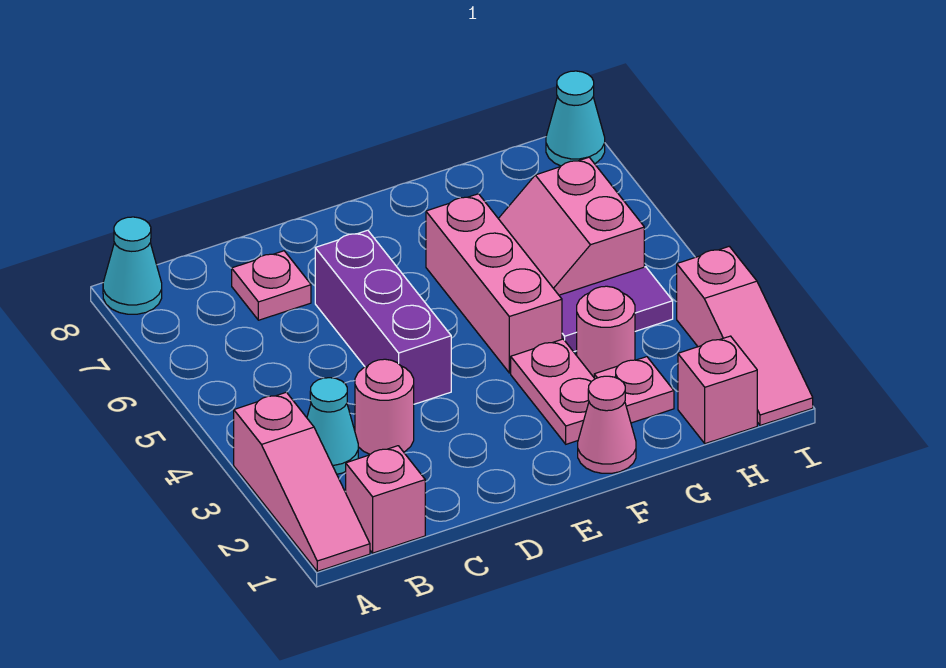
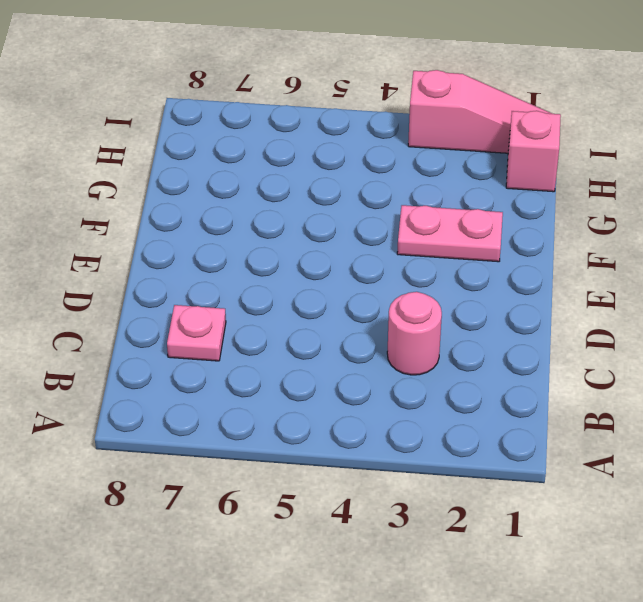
none -> pink slope A1:A3 level 1 top 3
none -> cyan cone A8 level 1
none -> pink brick B1 level 1

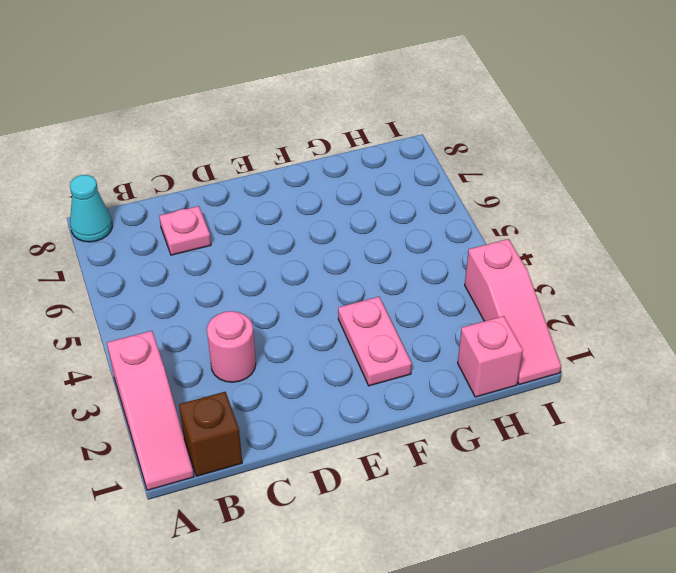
brown brick B1 level 1 -> pink brick B1 level 1
none -> cyan cone B3 level 1
none -> purple brick D4:D6 level 1
none -> pink cone F1 level 1

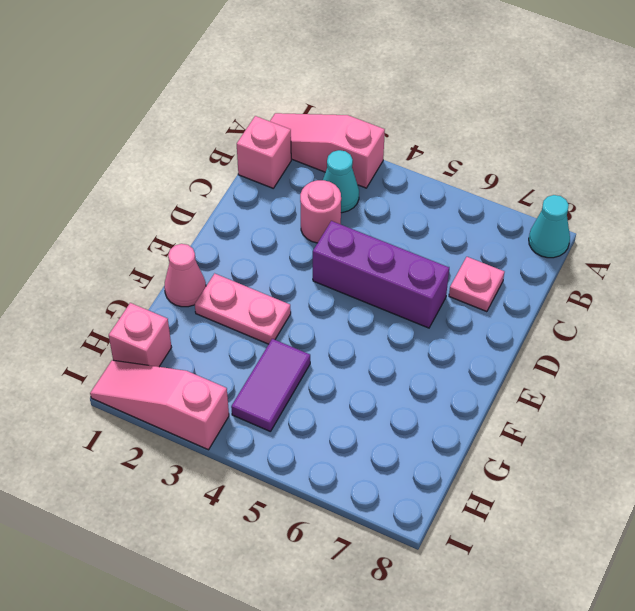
none -> pink brick F4:F6 level 1
none -> pink plate G2 level 1
none -> pink round brick G3 level 1

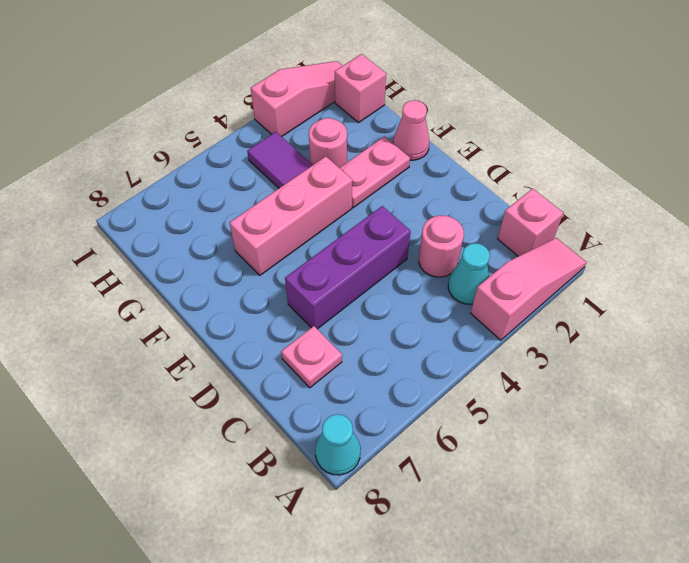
none -> pink plate G2 level 1
none -> pink slope G5:H6 level 1 top H
none -> cyan cone I8 level 1

